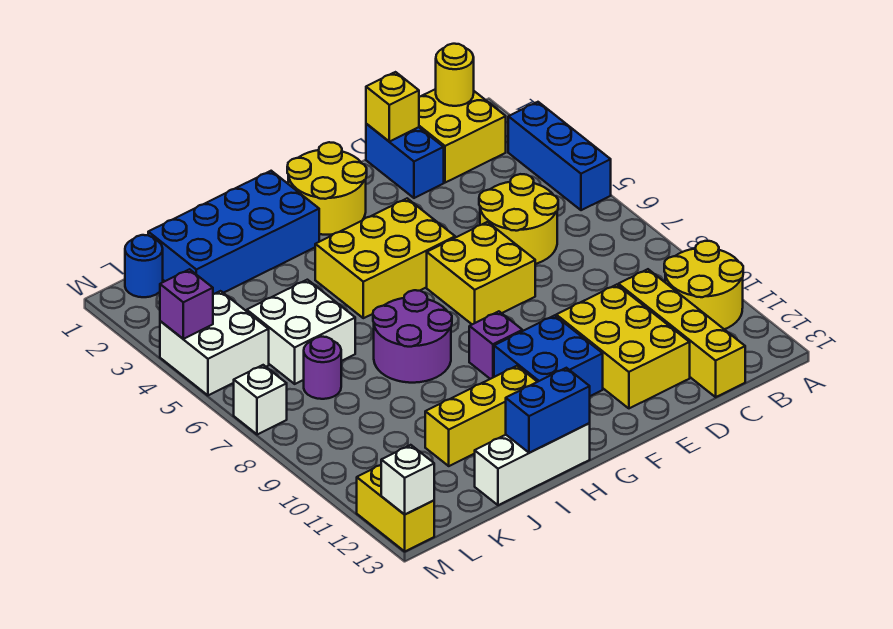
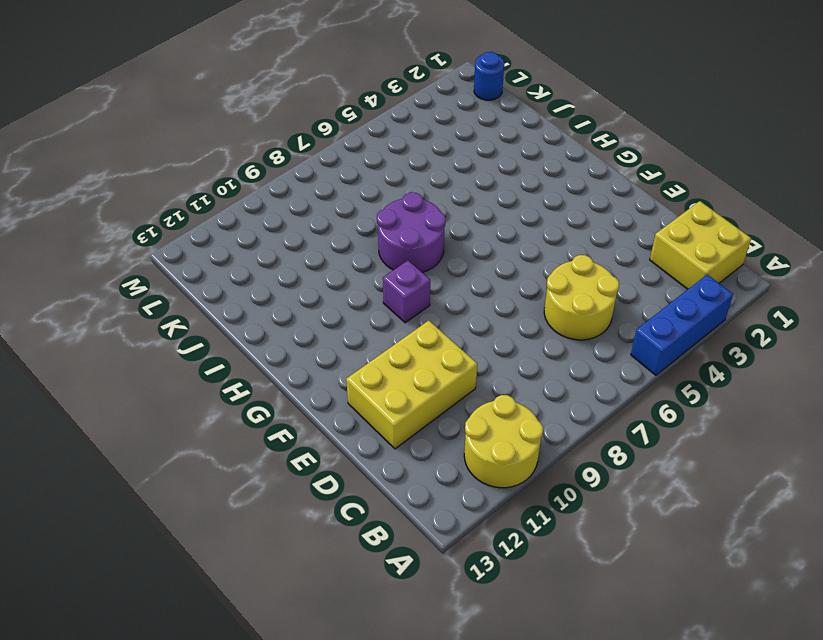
none -> yellow brick C10:C13 level 1
none -> blue brick D1:D2 level 1
none -> yellow brick E6:F7 level 1

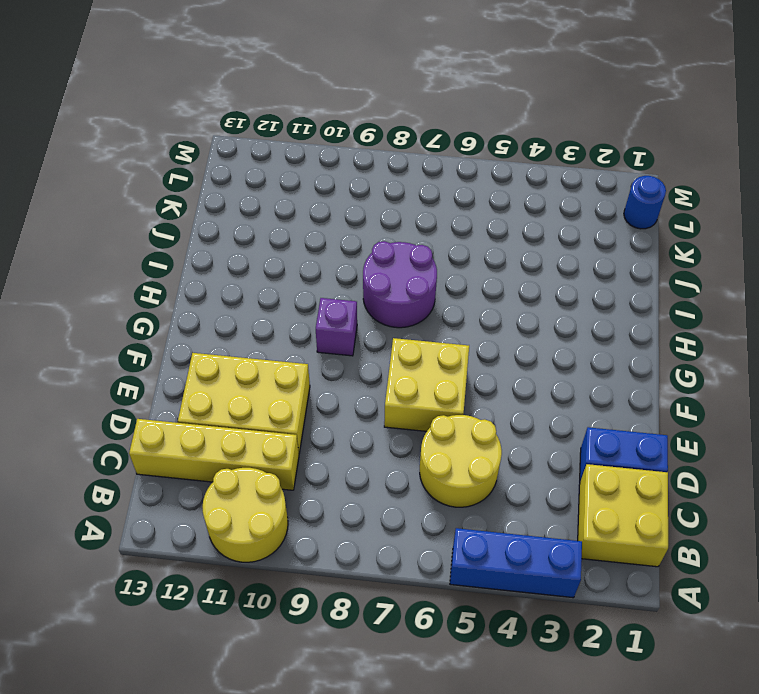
none -> yellow round brick F1:G2 level 1
none -> yellow brick F4:H5 level 1
none -> blue brick F10:G11 level 1

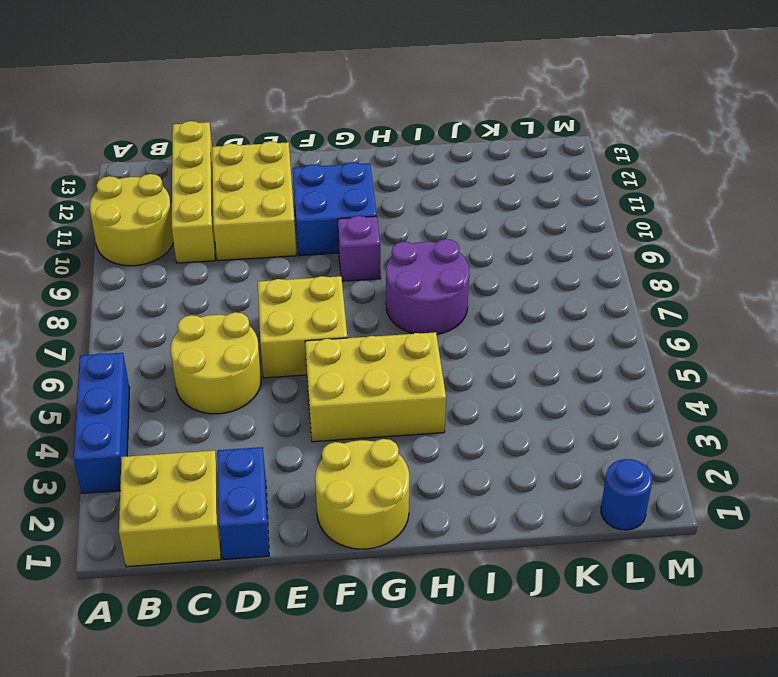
none -> blue brick H1:K2 level 1
none -> yellow brick H11:J11 level 1
none -> white brick H13:J13 level 1

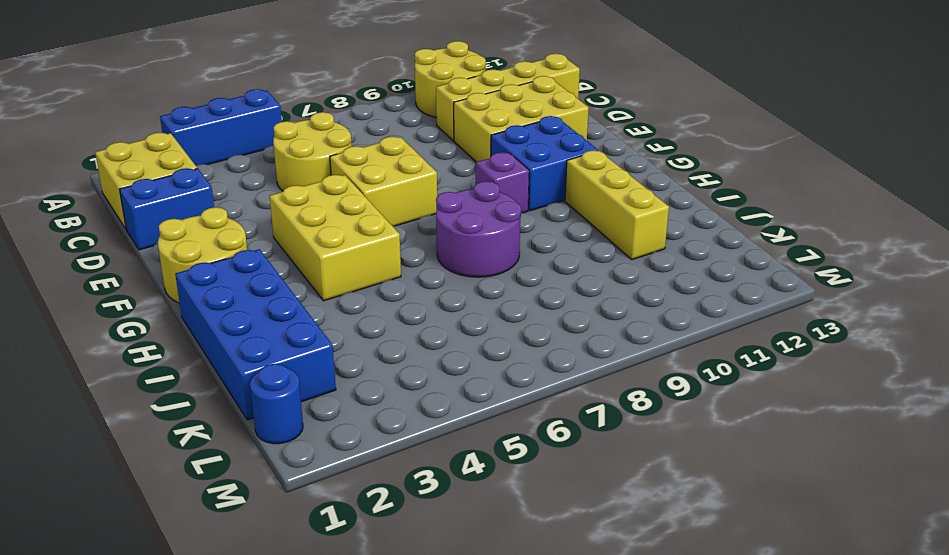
none -> white brick H13:J13 level 1
none -> white brick J5:K6 level 1
none -> purple round brick K7 level 1

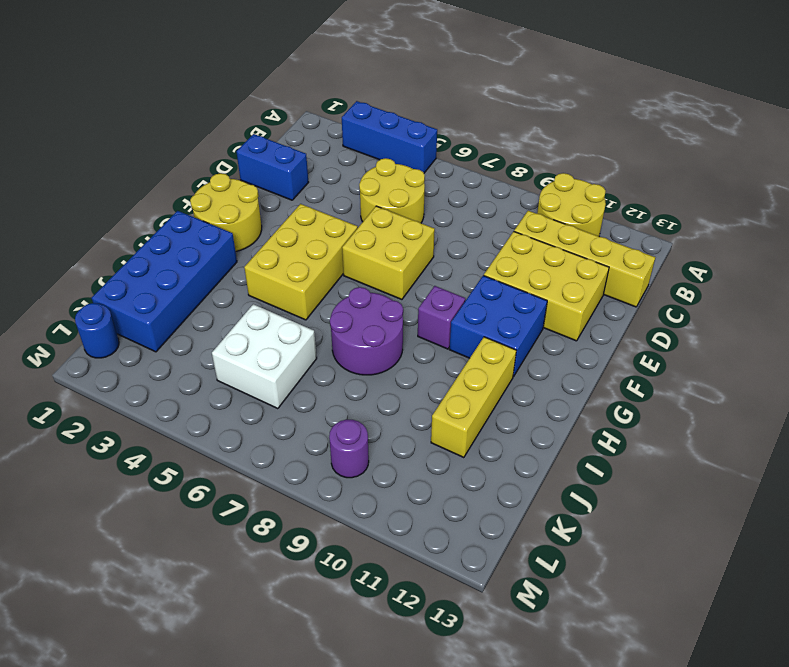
purple round brick L9 level 1 -> purple round brick K7 level 1
none -> yellow brick B1:C2 level 1
none -> white brick H13:J13 level 1
none -> white brick L4:M5 level 1

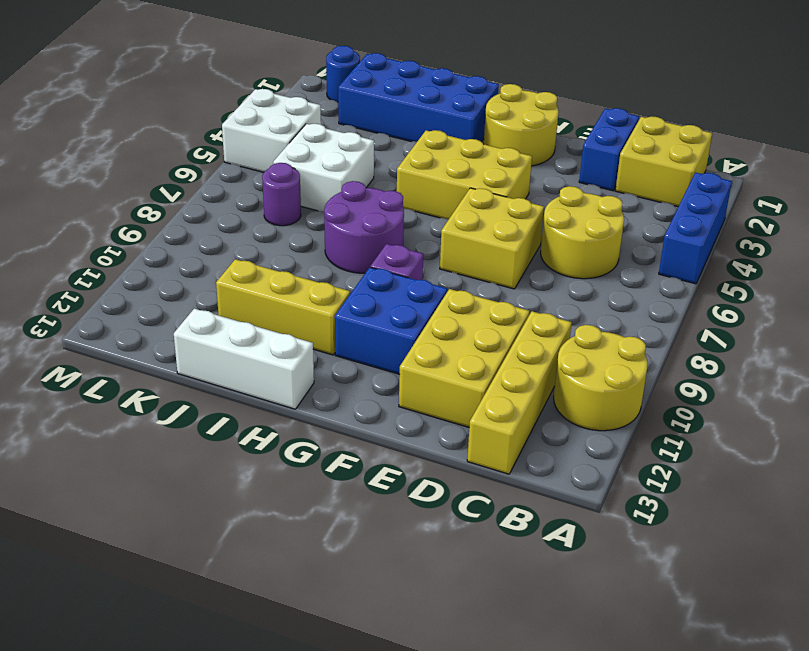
none -> white brick M7 level 1
none -> yellow brick M12:M13 level 1
none -> yellow round brick B1 level 2

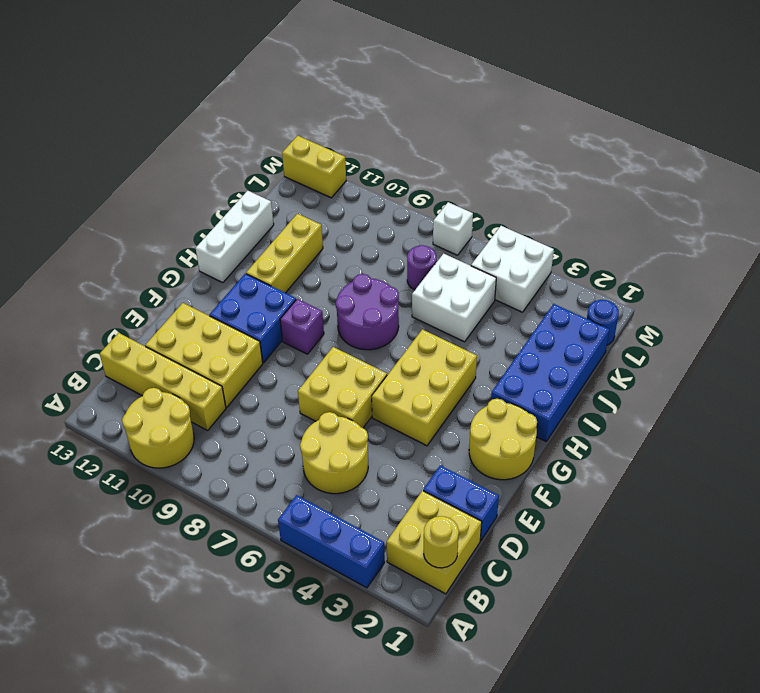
none -> yellow brick D1 level 2
none -> blue brick H13:I13 level 2
none -> purple brick M4 level 2

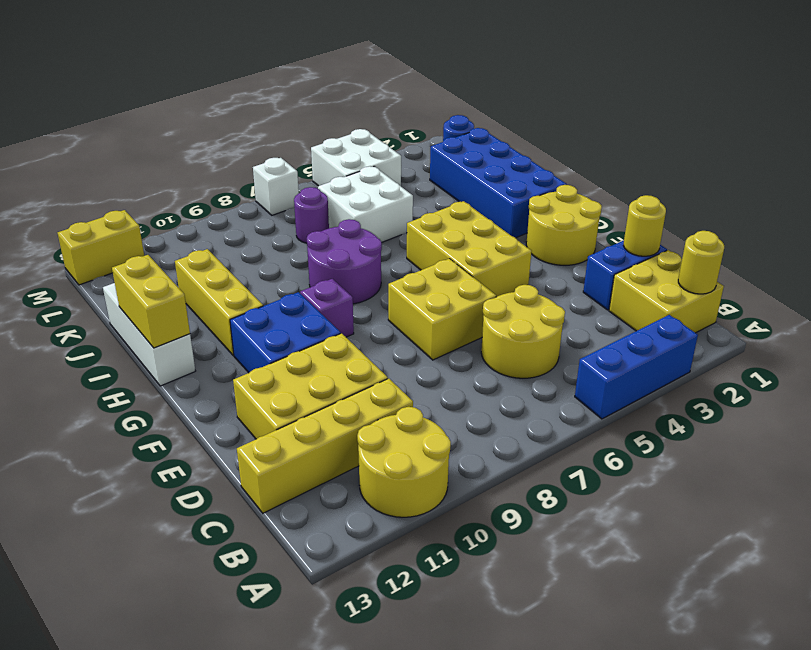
yellow round brick D1 level 2 -> yellow brick D1 level 2
yellow brick H13:I13 level 2 -> blue brick H13:I13 level 2
none -> purple brick M4 level 2
none -> white brick M13 level 2

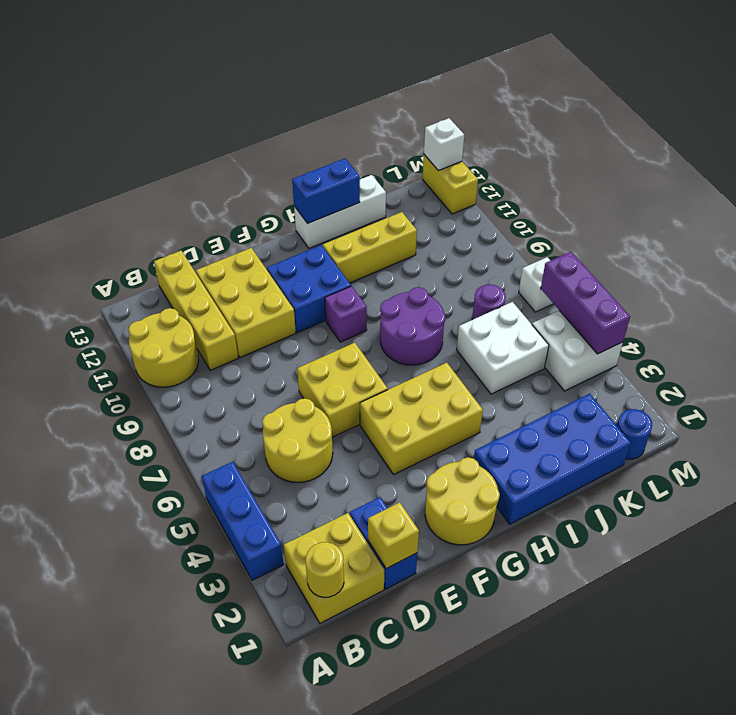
purple brick M4:M6 level 2 -> purple brick M4 level 2

